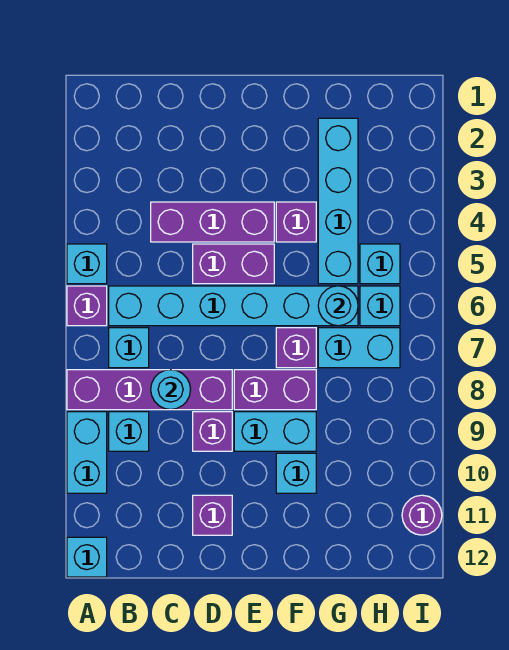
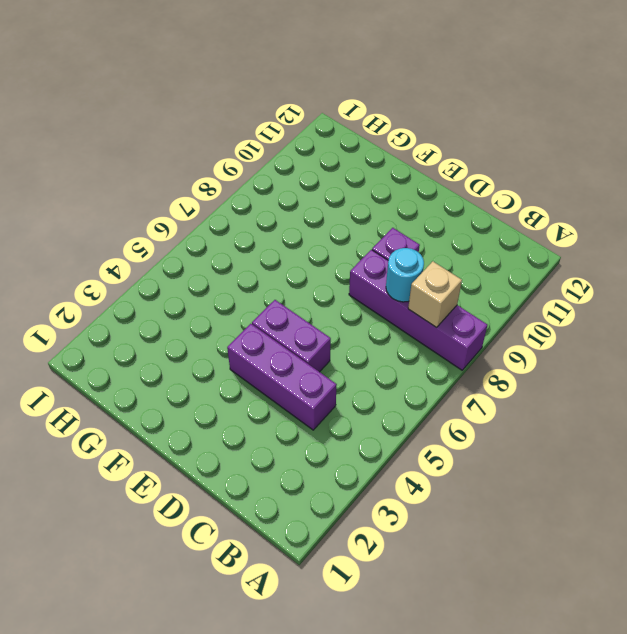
tan brick B8 level 2 -> none
none -> cyan brick A5 level 1
none -> purple brick A6 level 1
none -> cyan brick A9:A10 level 1

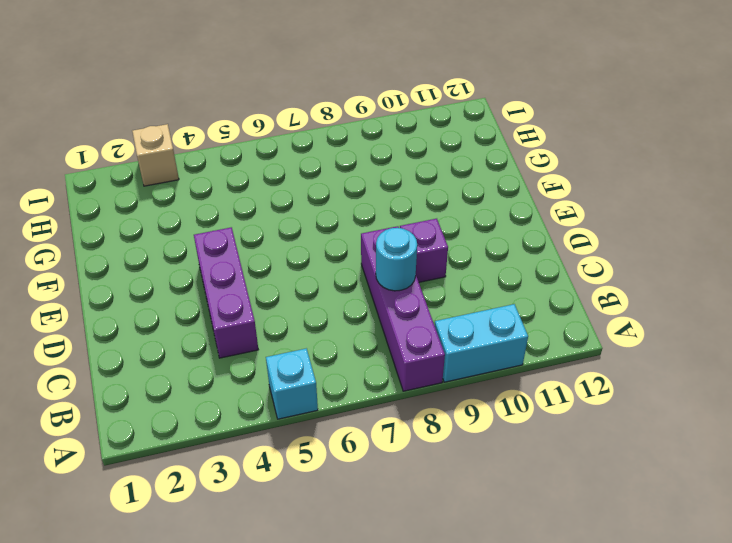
tan brick I3 level 1 -> none
none -> purple brick A6 level 1
none -> cyan brick A12 level 1
none -> cyan brick B6:G6 level 1

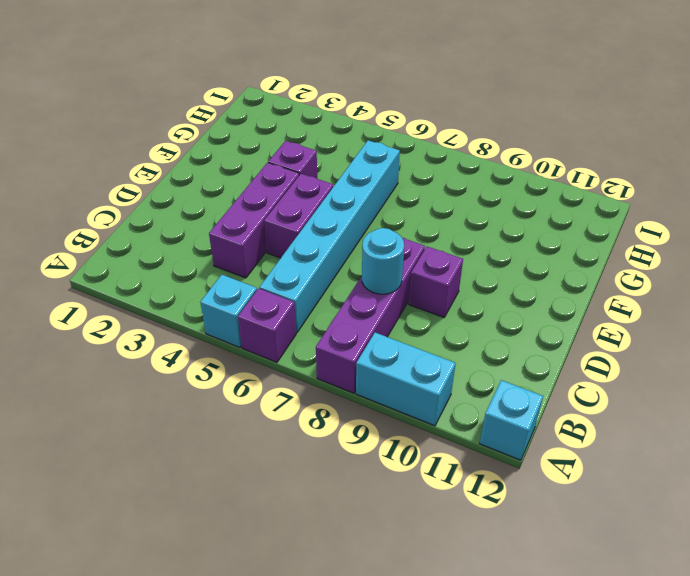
none -> cyan brick B7 level 1
none -> cyan brick B9 level 1
none -> purple brick D11 level 1

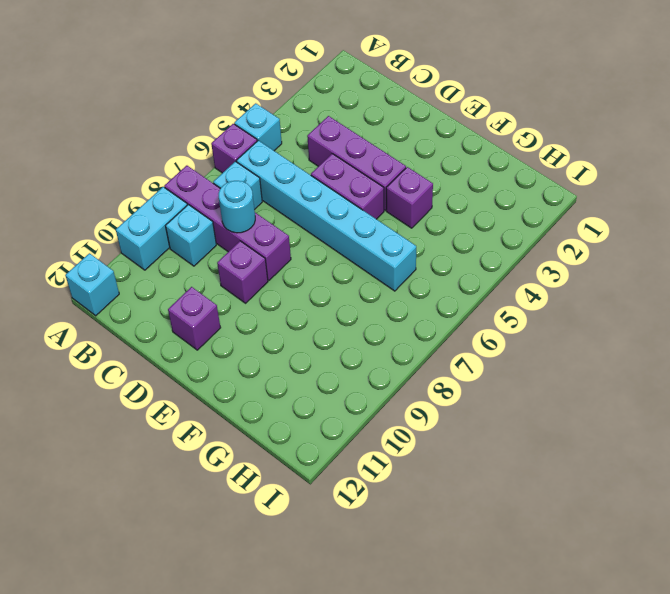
none -> purple brick E8:F8 level 1
none -> cyan brick E9:F9 level 1
none -> purple brick F7 level 1

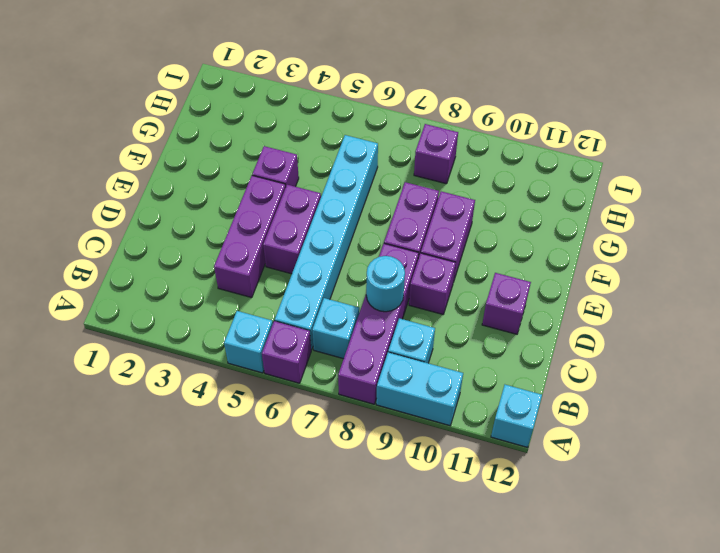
purple brick E9:F9 level 1 -> cyan brick E9:F9 level 1
purple brick H8 level 1 -> purple brick F7 level 1
none -> cyan brick F10 level 1
none -> cyan brick G2:G5 level 1
none -> cyan brick G7:H7 level 1

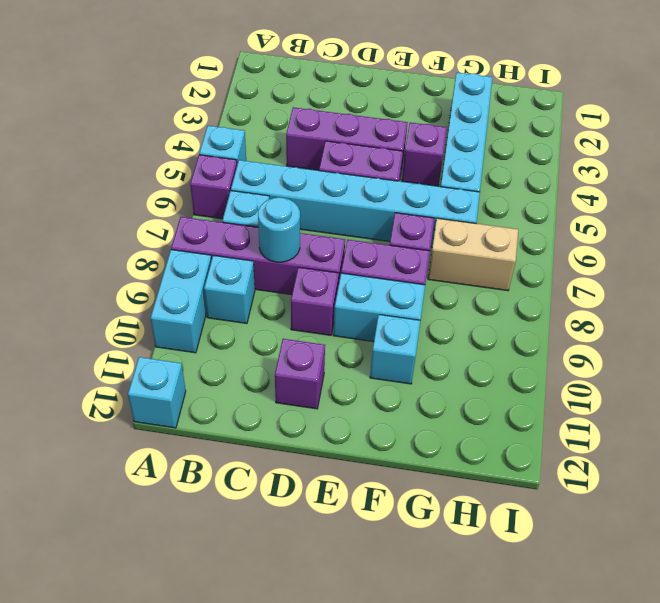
tan brick G7:H7 level 1 -> cyan brick G7:H7 level 1
none -> cyan brick H5 level 1
none -> cyan brick H6 level 1
none -> purple round brick I11 level 1

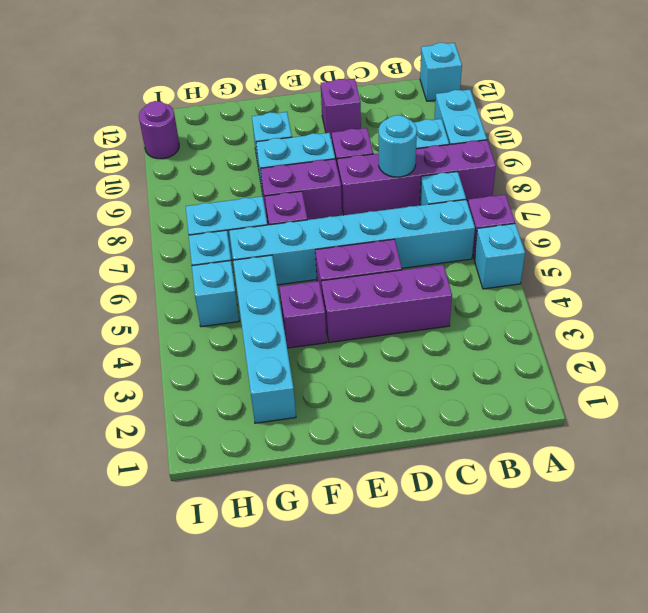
none -> cyan round brick G6 level 2

